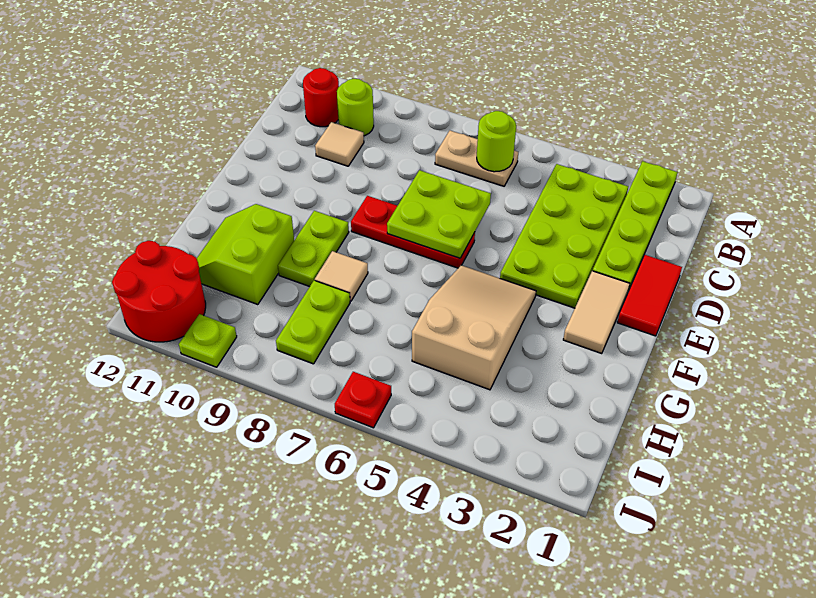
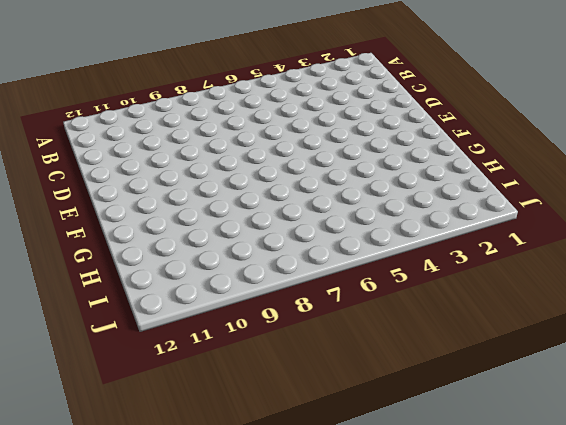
none -> lime plate A2:D2 level 1
none -> lime plate B3:E4 level 1
none -> tan plate B6:B7 level 1

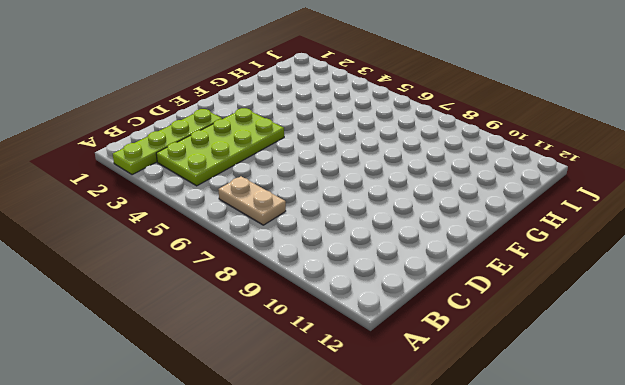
none -> lime round brick B10 level 1
none -> red round brick B11 level 1
none -> tan tile C10 level 1

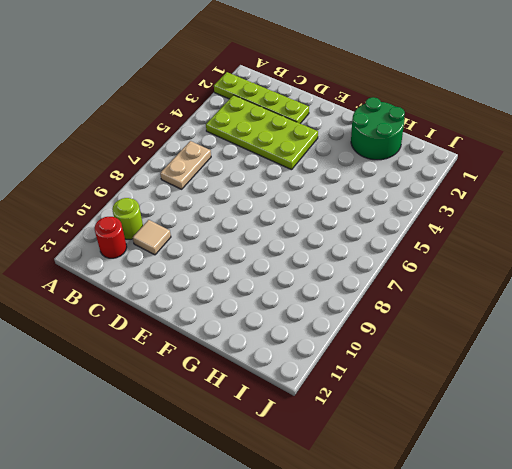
green round brick G1:H2 level 1 -> none
none -> red tile D1:E1 level 1
none -> tan tile E2:F2 level 1
none -> red plate E6:E8 level 1

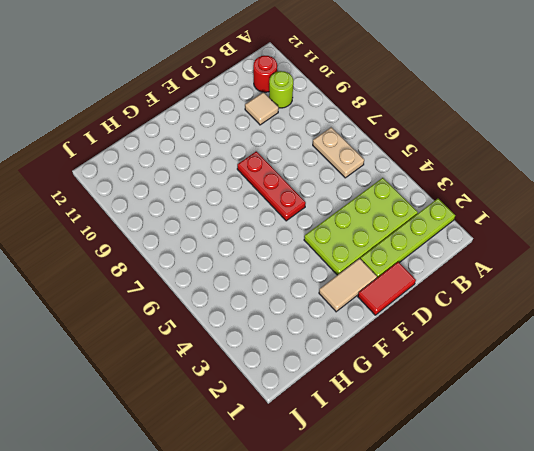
none -> tan slope F4:H5 level 1 top H
none -> lime plate F9:G9 level 1
none -> tan tile G8 level 1

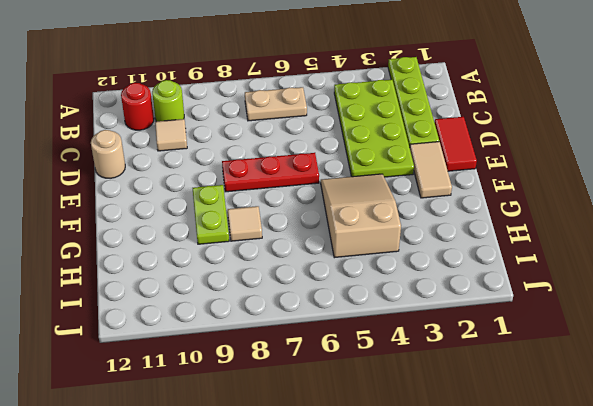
tan round brick D12 level 1 -> none
none -> lime slope G10:H11 level 1 top 10
none -> lime plate H8:I8 level 1
none -> red round brick I11:J12 level 1

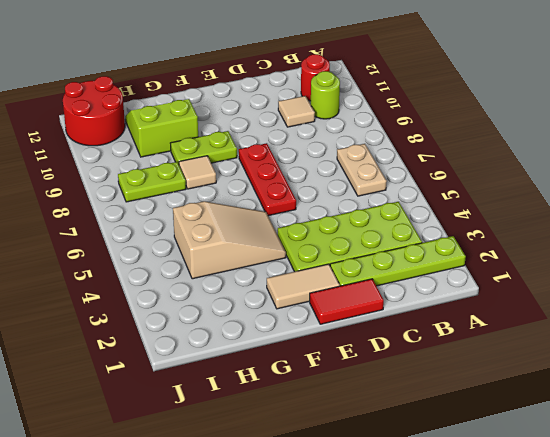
none -> red plate J6 level 1
none -> lime plate J10 level 1
none -> lime round brick B6 level 2

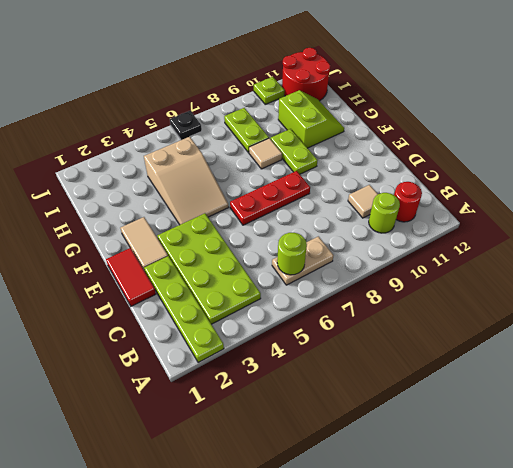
black plate J6 level 1 -> red plate J6 level 1
none -> lime plate D6:E7 level 2

